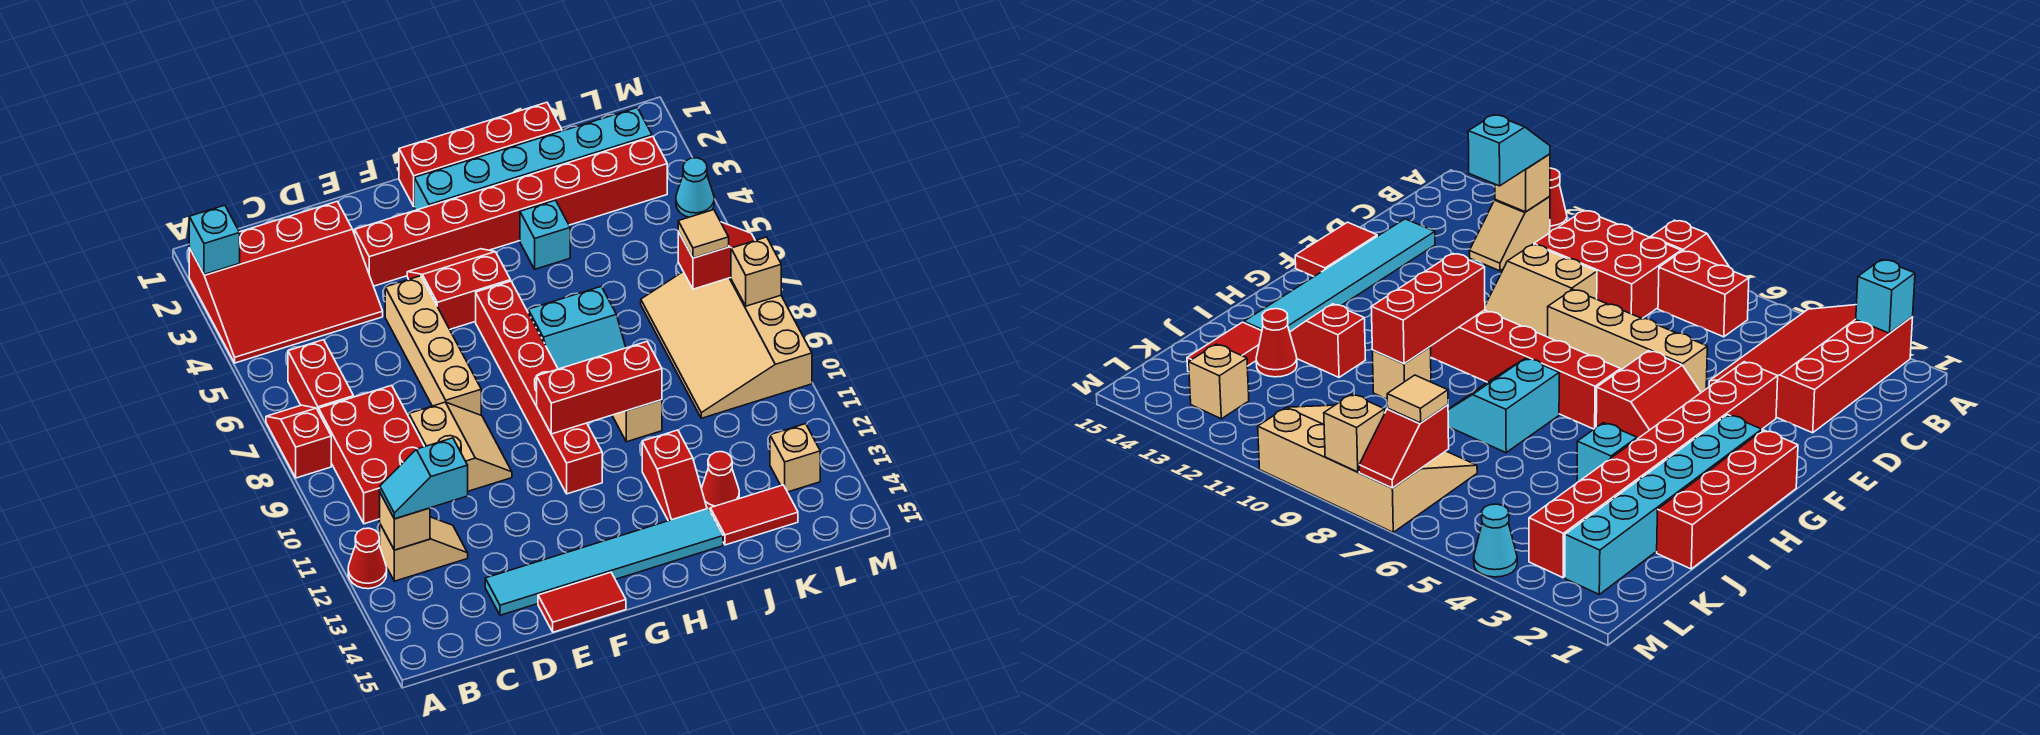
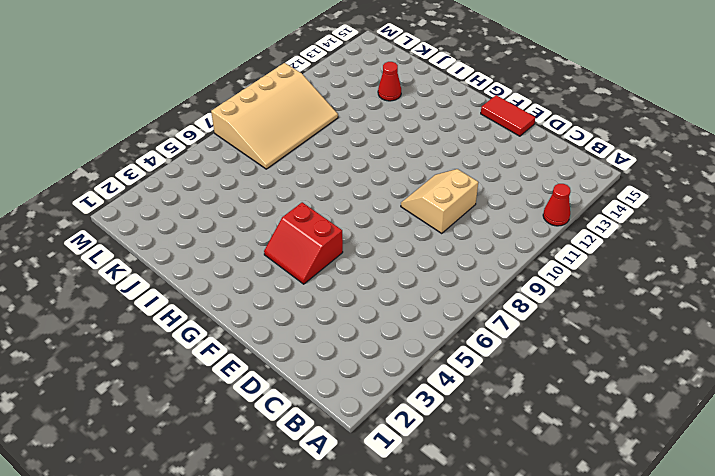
none -> red slope A2:D4 level 1 top 2
none -> red slope A7:A8 level 1 top 8
none -> red brick B6:B7 level 1
none -> red brick B8:C10 level 1

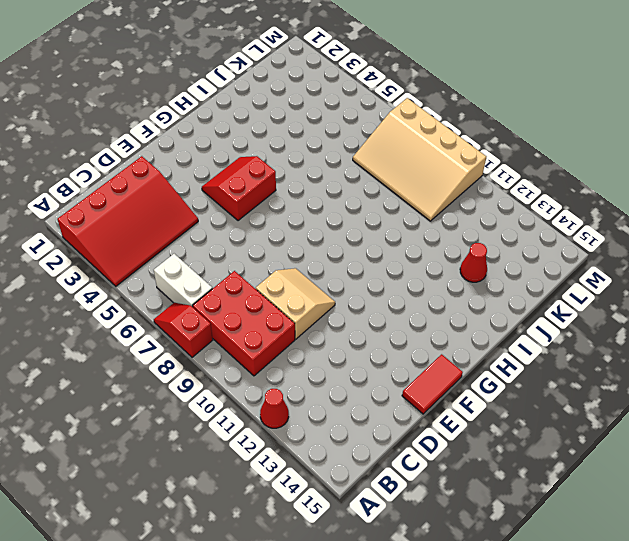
white brick B6:B7 level 1 -> red brick B6:B7 level 1
none -> tan slope B12:C12 level 1 top B
none -> cyan tile D14:I14 level 1
none -> red brick E3:L3 level 1
none -> tan brick E5:E8 level 1

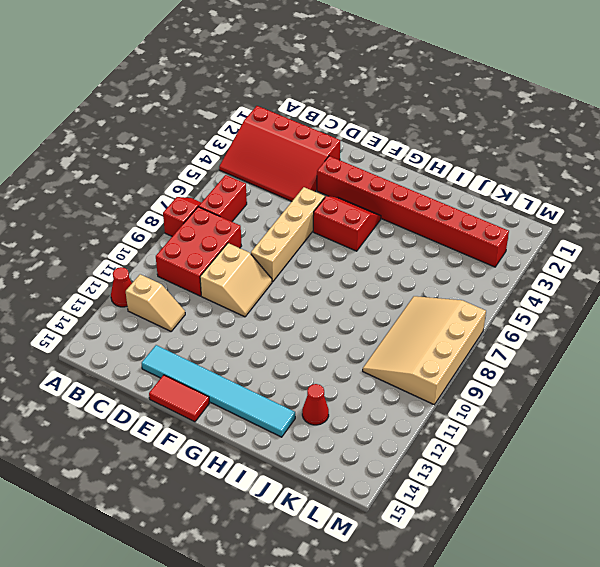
none -> red brick G1:J1 level 1
none -> cyan brick G2:L2 level 1
none -> red brick G6:G11 level 1
none -> cyan slope H7:I8 level 1 top 7

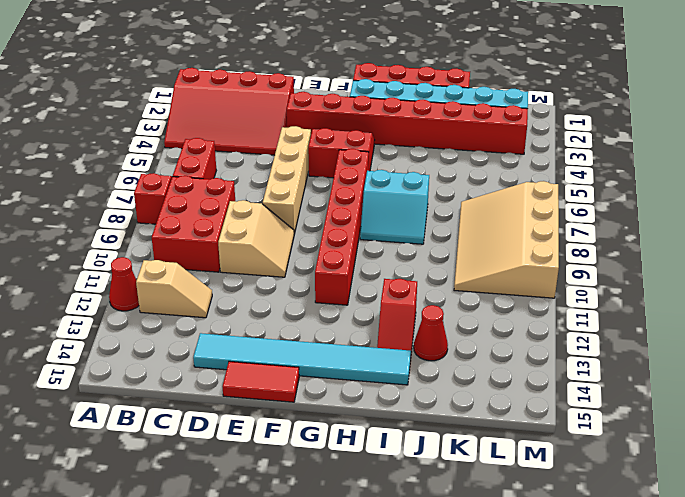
none -> cyan brick I4 level 1
none -> tan brick I10 level 1
none -> red tile J14:K14 level 1
none -> tan brick L13 level 1

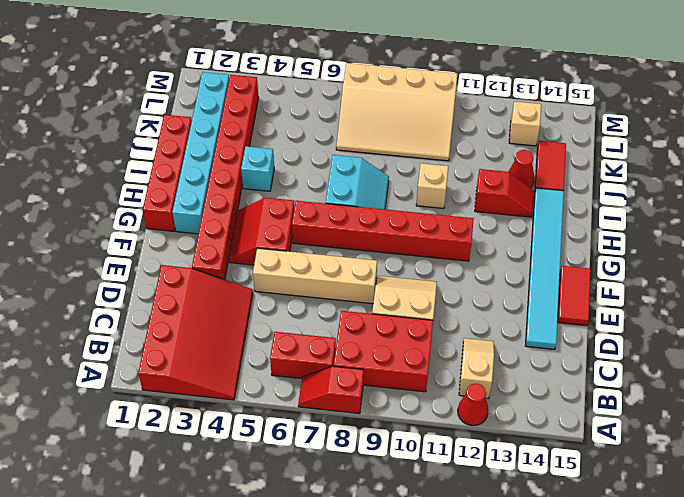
none -> cyan cone M4 level 1
none -> cyan brick A2 level 2
none -> tan brick B12 level 2
none -> red brick G10:I10 level 2

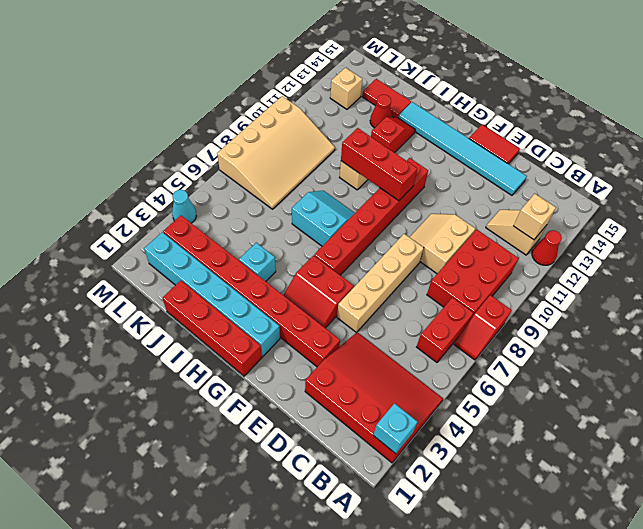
none -> red slope L7:M7 level 2 top L
none -> tan brick M8 level 2
none -> cyan slope B12:C12 level 3 top C
none -> tan tile L7 level 3

